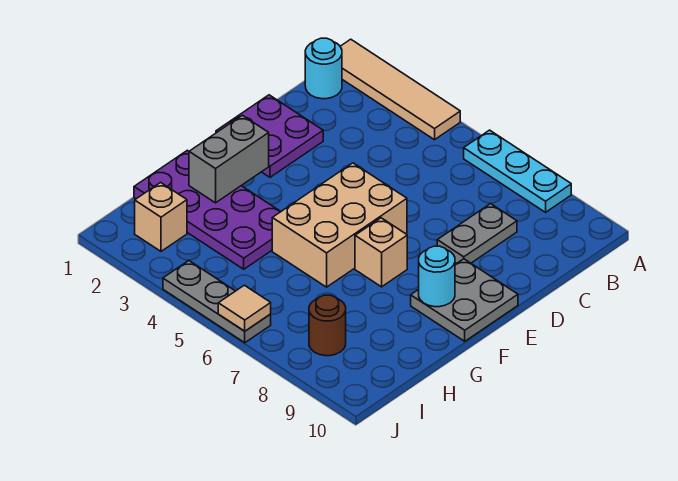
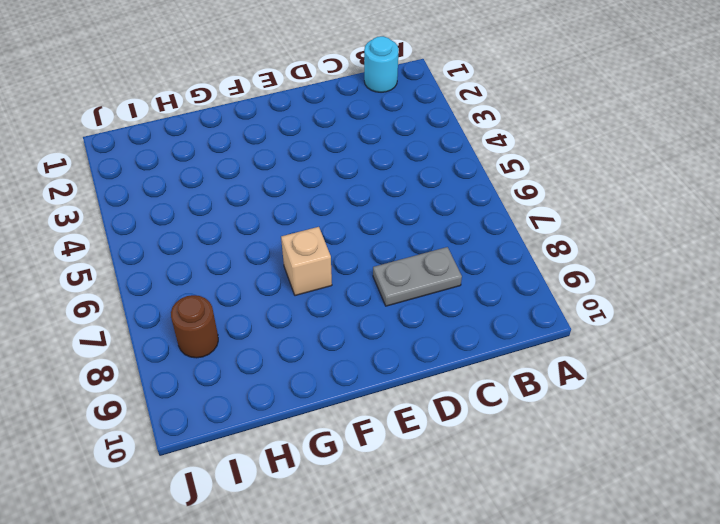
none -> tan tile A1:A4 level 1
none -> cyan plate A6:A8 level 1
none -> purple plate D1:E2 level 1

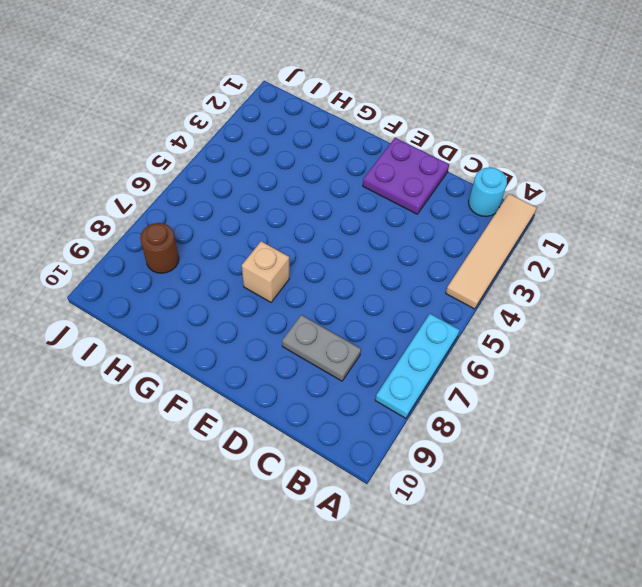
none -> tan brick E5:G6 level 1
none -> grey plate E9:F10 level 1
none -> purple plate G1:H4 level 1

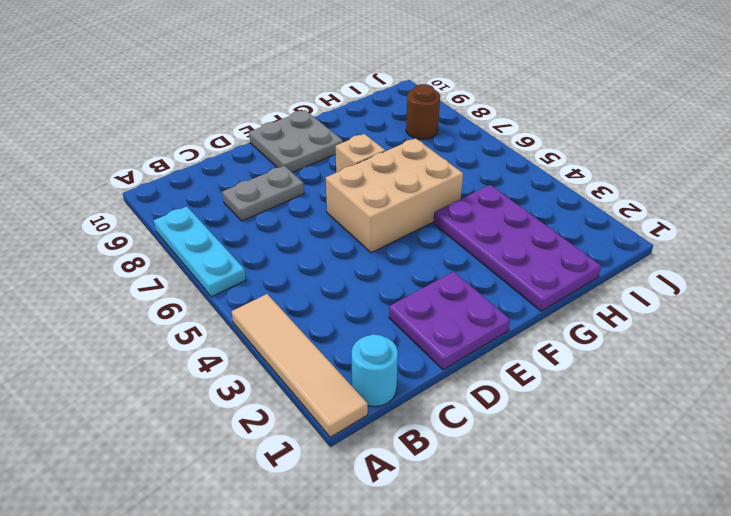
none -> tan brick I2 level 1
none -> grey plate J4:J6 level 1
none -> grey brick F2:G2 level 2

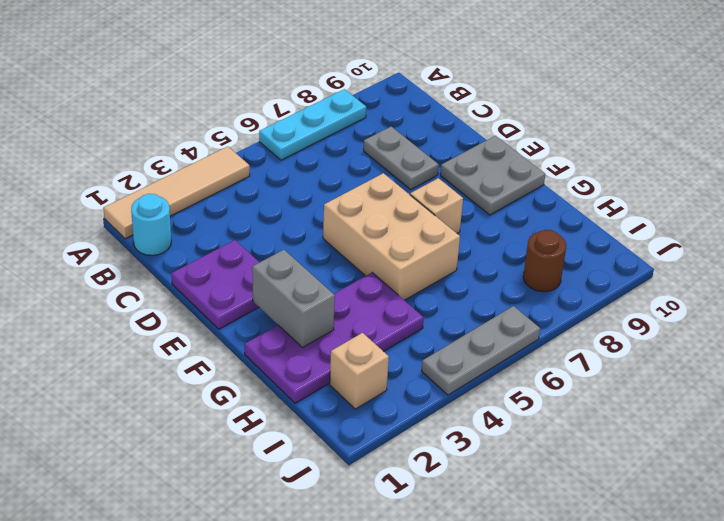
none -> cyan round brick F9 level 2
none -> tan tile J6 level 2

